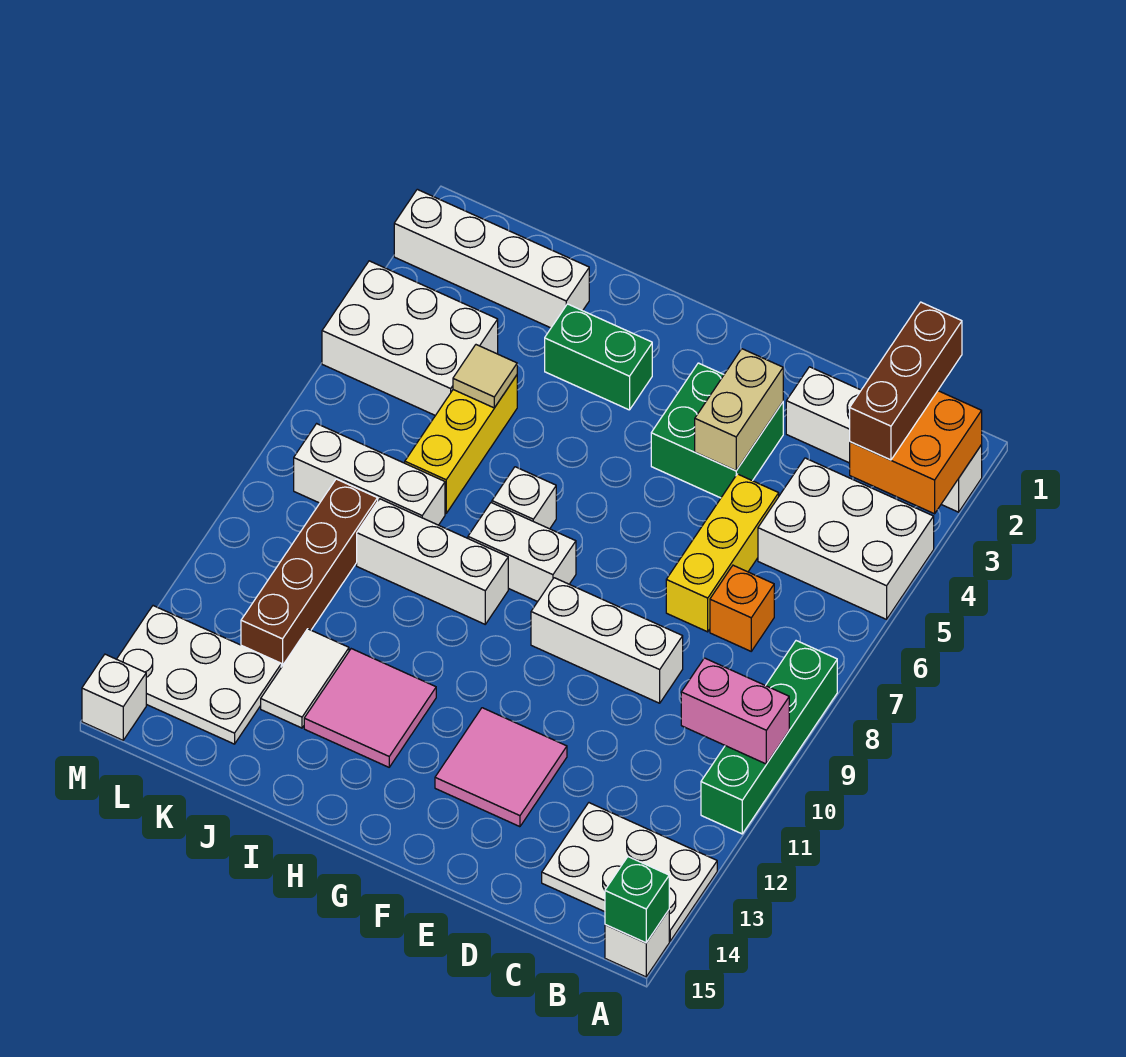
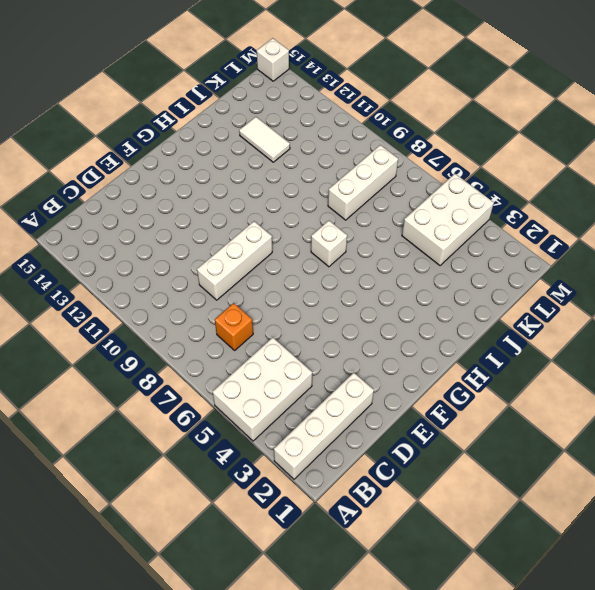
none -> green brick A8:A11 level 1
none -> white plate A13:C14 level 1
none -> white brick A15 level 1

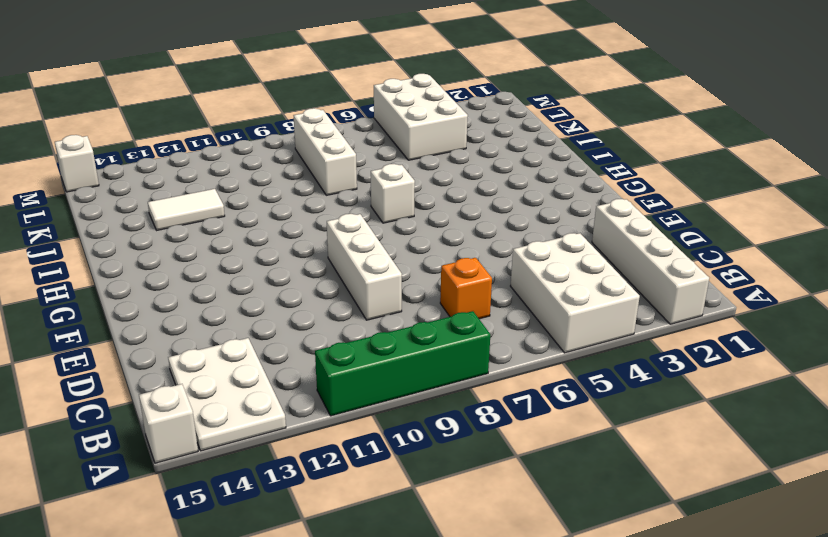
none -> yellow brick D5:D7 level 1
none -> green brick E3:F4 level 1
none -> pink tile E12:F13 level 1

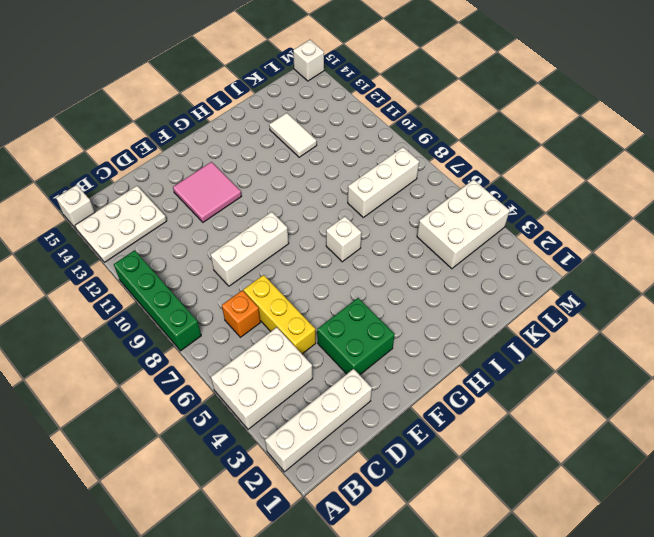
none -> white brick G8:H8 level 1
none -> green brick H3:I3 level 1
none -> white brick H9:J9 level 1

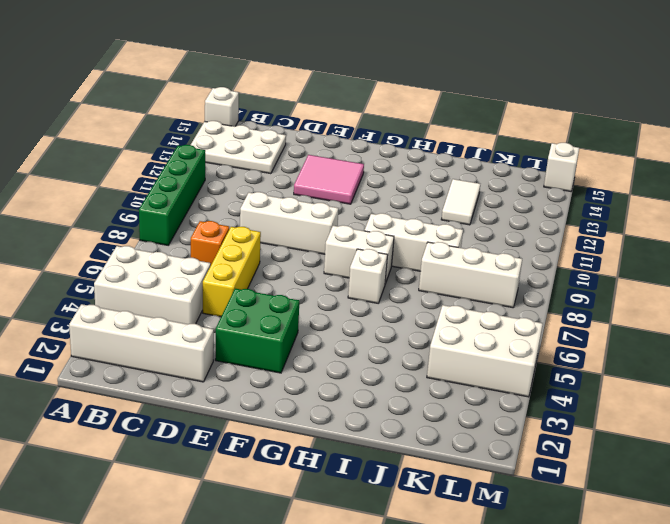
none -> green brick H3:I3 level 1
none -> pink tile H12:I13 level 1
none -> white brick J2:M2 level 1

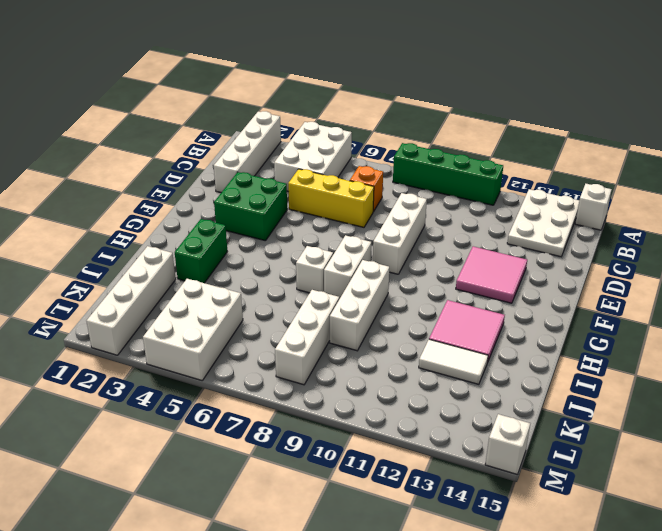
none -> yellow brick J5:J7 level 1
none -> brown brick K9:K12 level 1
none -> white plate K13:M14 level 1

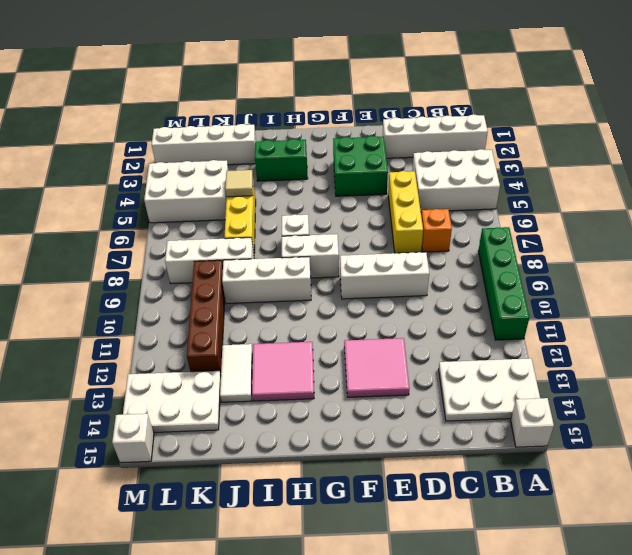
none -> orange brick A2:B3 level 2
none -> pink brick A10:B10 level 2
none -> green brick A15 level 2

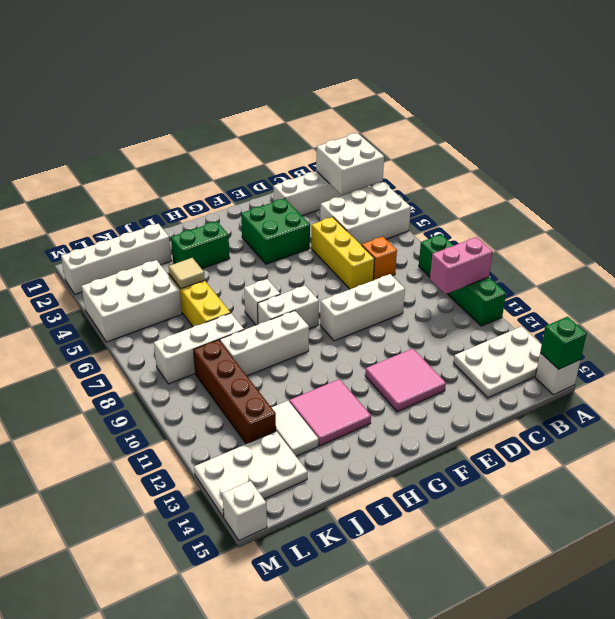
white brick A2:B3 level 2 -> orange brick A2:B3 level 2
none -> tan brick E3:E4 level 2
none -> brown brick B1:B3 level 3

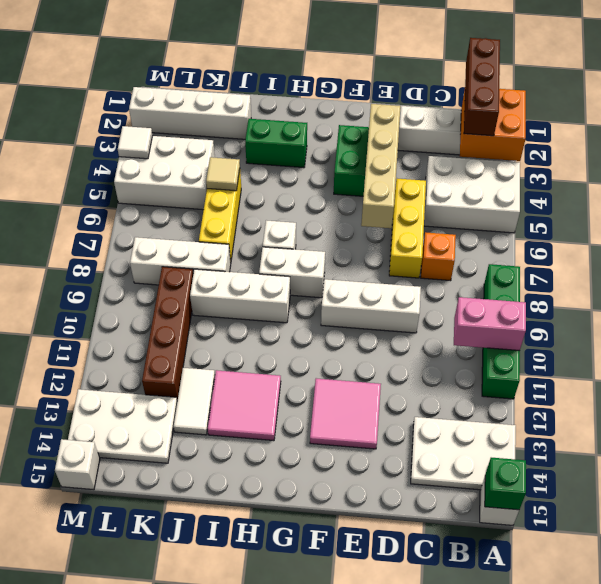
tan brick E3:E6 level 2 -> tan brick E3:E4 level 2
white tile M4 level 2 -> none

